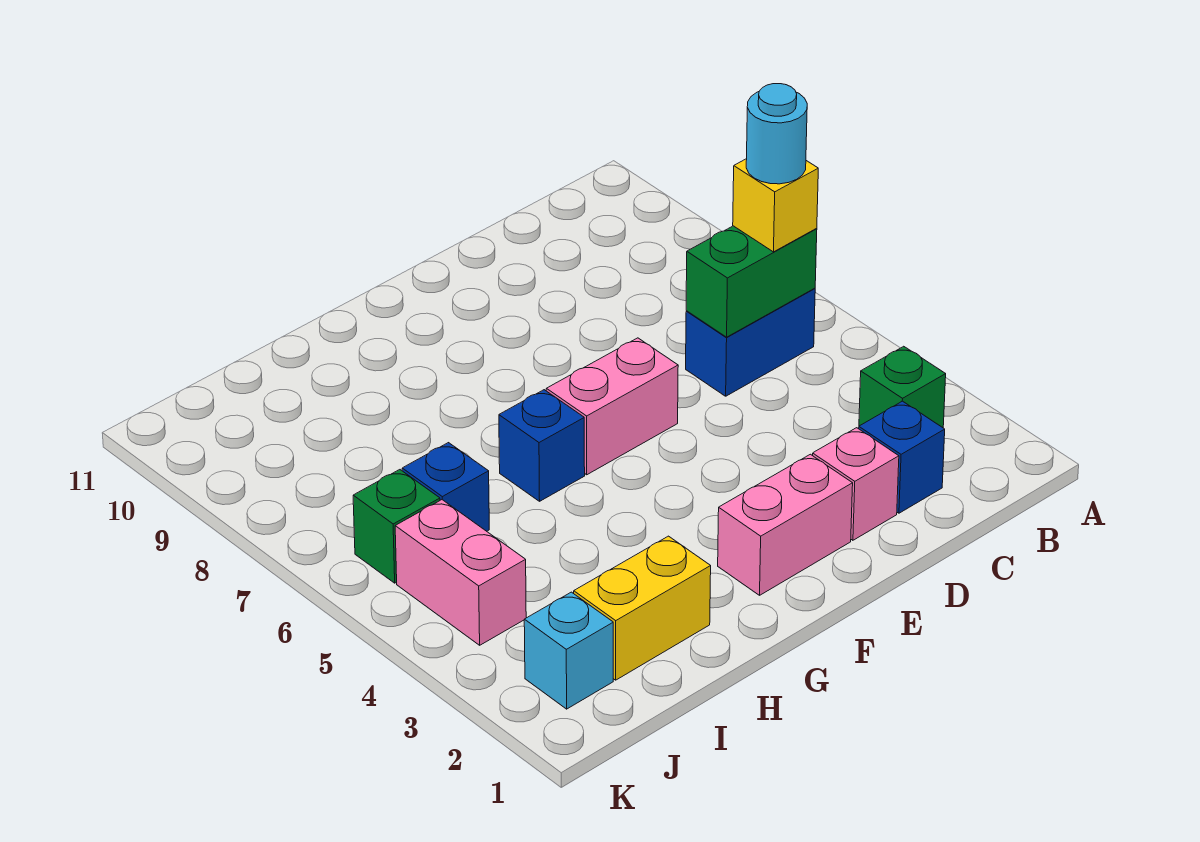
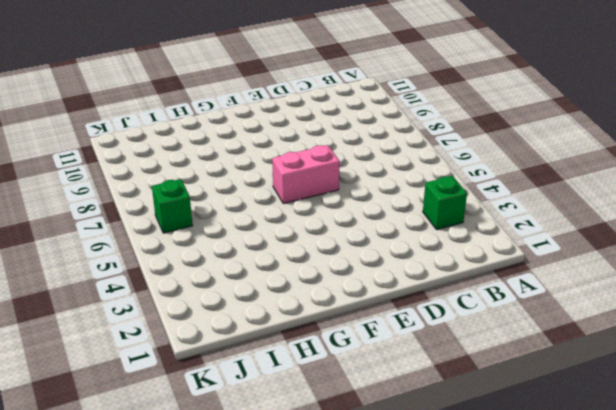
none -> blue brick B6:C6 level 1
none -> blue brick C2 level 1
none -> pink brick D2 level 1

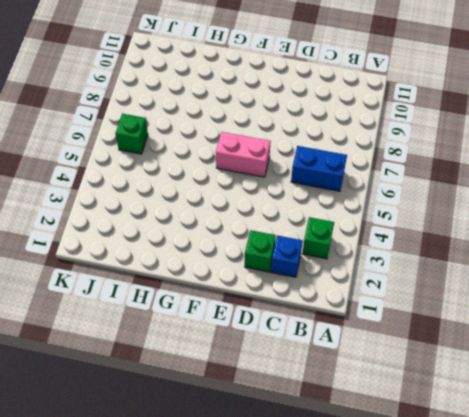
green brick D2 level 1 -> pink brick D2 level 1
none -> pink brick E2:F2 level 1
none -> blue brick G6 level 1
none -> yellow brick H2:I2 level 1

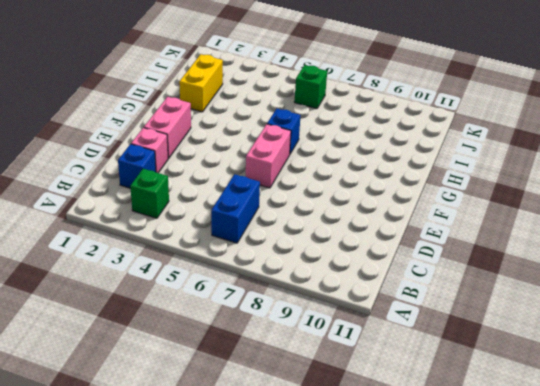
none -> blue brick I6 level 1
none -> cyan brick J2 level 1
none -> pink brick J4:J5 level 1

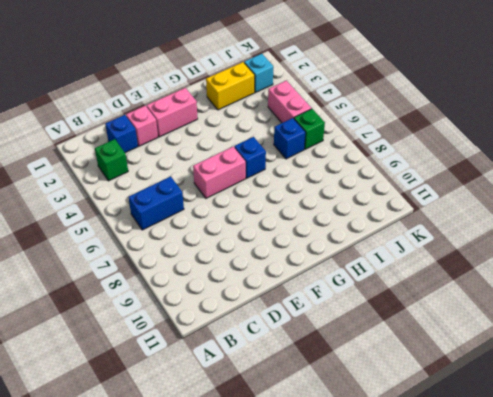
none -> green brick B6:C6 level 2
none -> yellow brick B6 level 3
none -> cyan round brick B6 level 4

